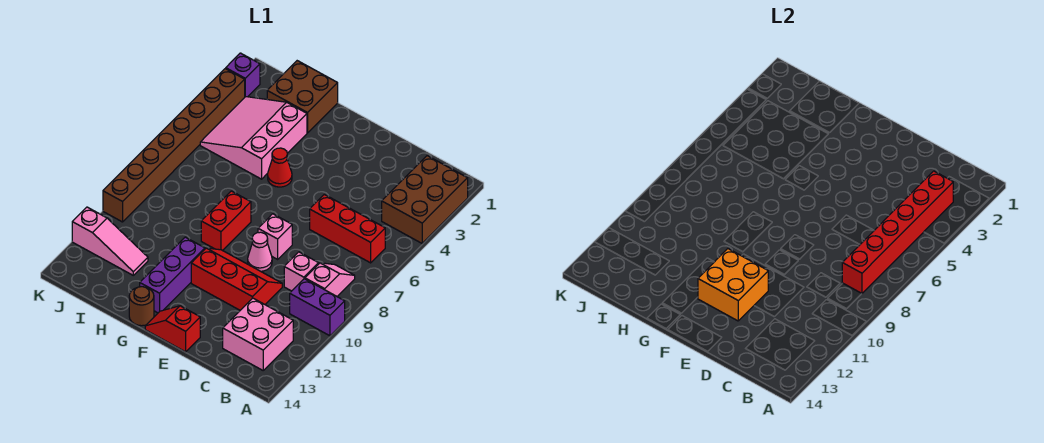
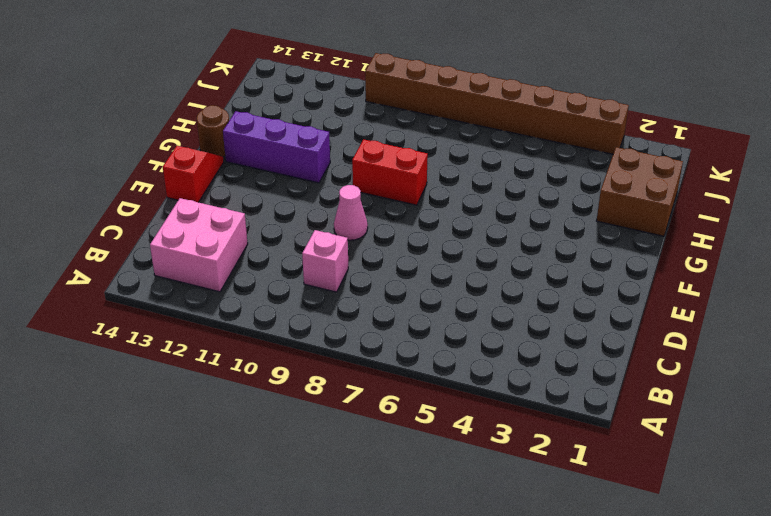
none -> brown brick A2:B4 level 1
none -> purple brick A10:B10 level 1
none -> red brick B6:D6 level 1

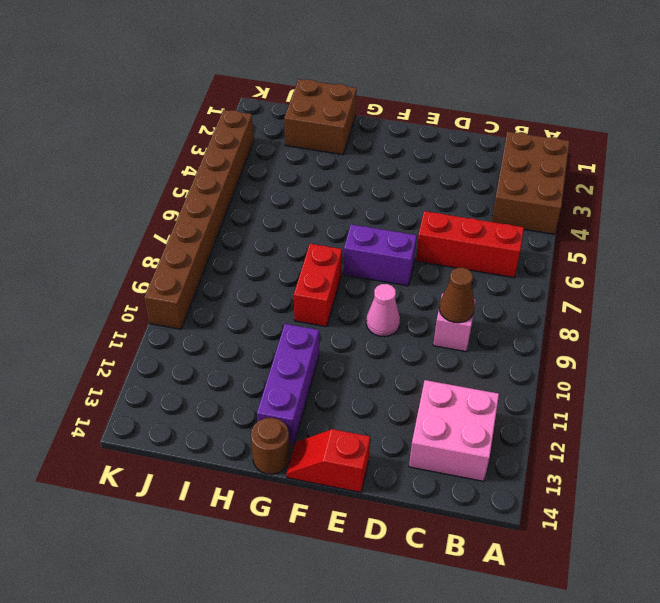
brown cone C9 level 2 -> none
purple brick E7:F7 level 1 -> purple brick A10:B10 level 1
none -> pink slope B8:B9 level 1 top 9
none -> red slope D10:F11 level 1 top 11
none -> pink brick E8 level 1

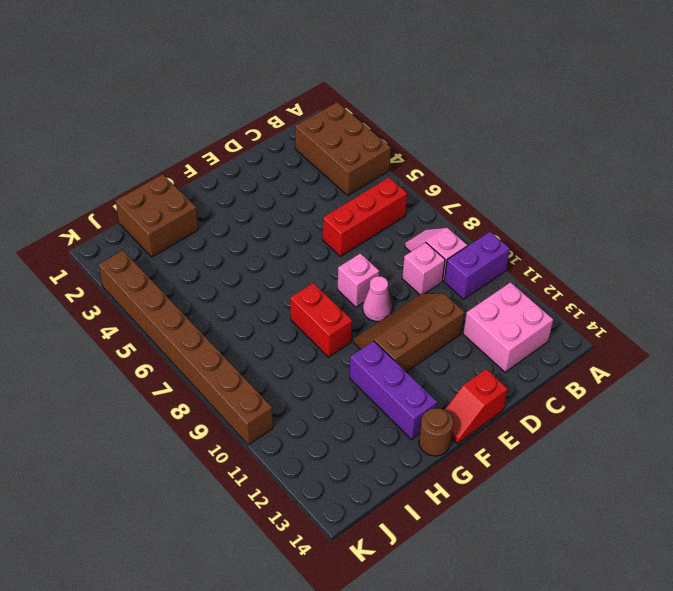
brown slope D10:F11 level 1 top 11 -> red slope D10:F11 level 1 top 11
none -> red cone G5 level 1
none -> pink slope H3:J5 level 1 top H
none -> pink slope I12:K12 level 1 top K

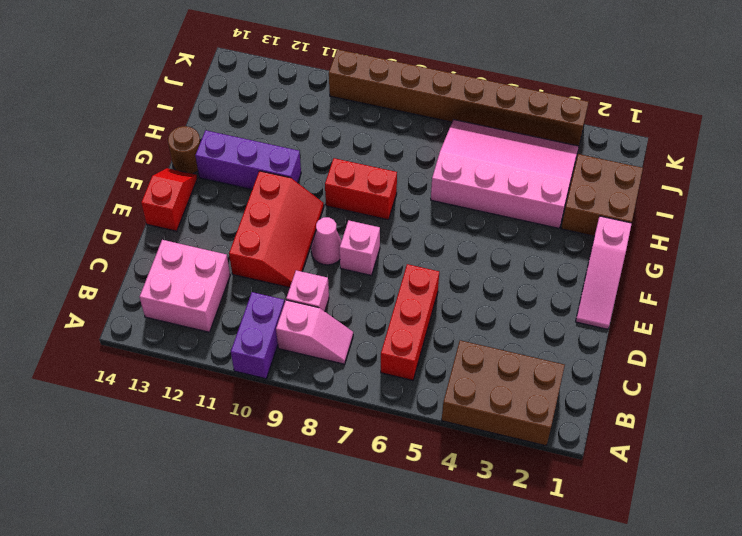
pink slope E1:G1 level 1 top G -> pink slope I12:K12 level 1 top K
pink slope H3:J6 level 1 top H -> pink slope H3:J5 level 1 top H
none -> red cone G5 level 1
none -> purple brick K2 level 1
none -> red brick B3:B8 level 2

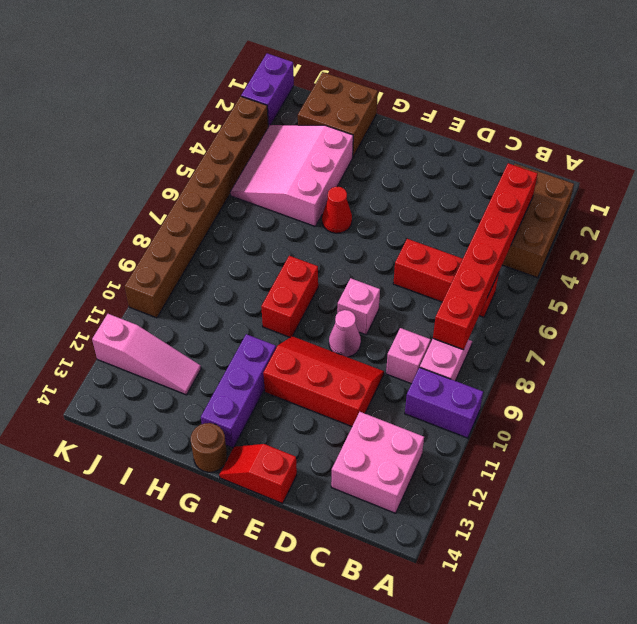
purple brick K1:K2 level 1 -> purple brick K2 level 1
none -> orange brick E11:F12 level 2

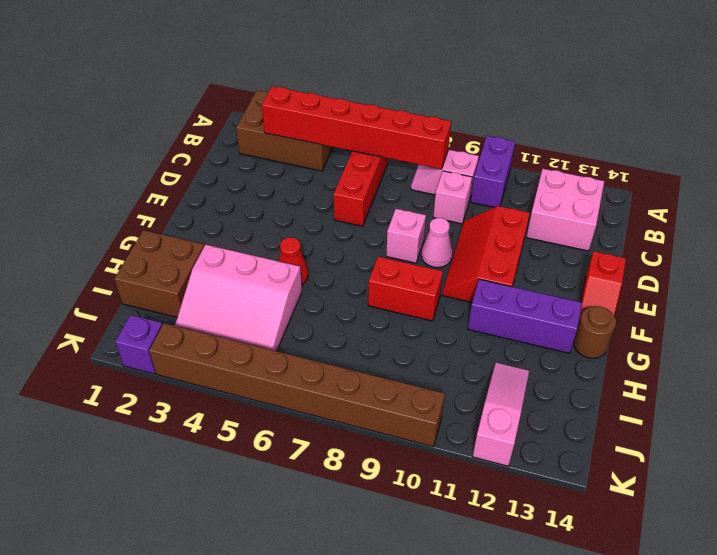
none -> orange brick E11:F12 level 2

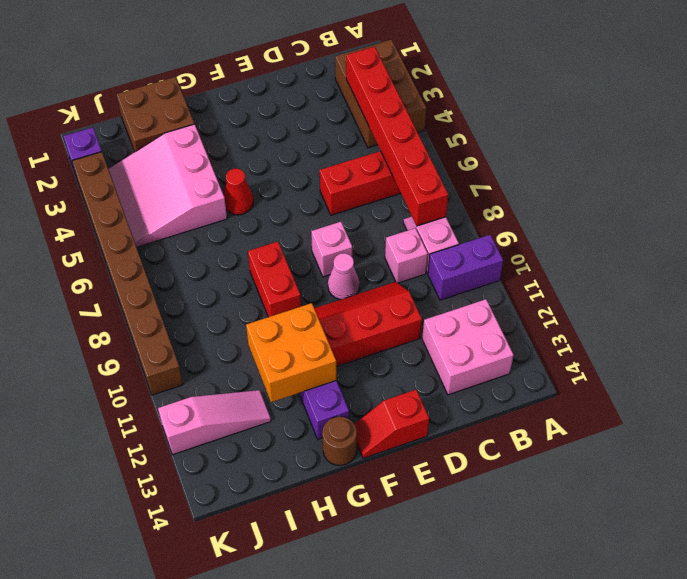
orange brick G11:H12 level 2 -> orange brick E11:F12 level 2

